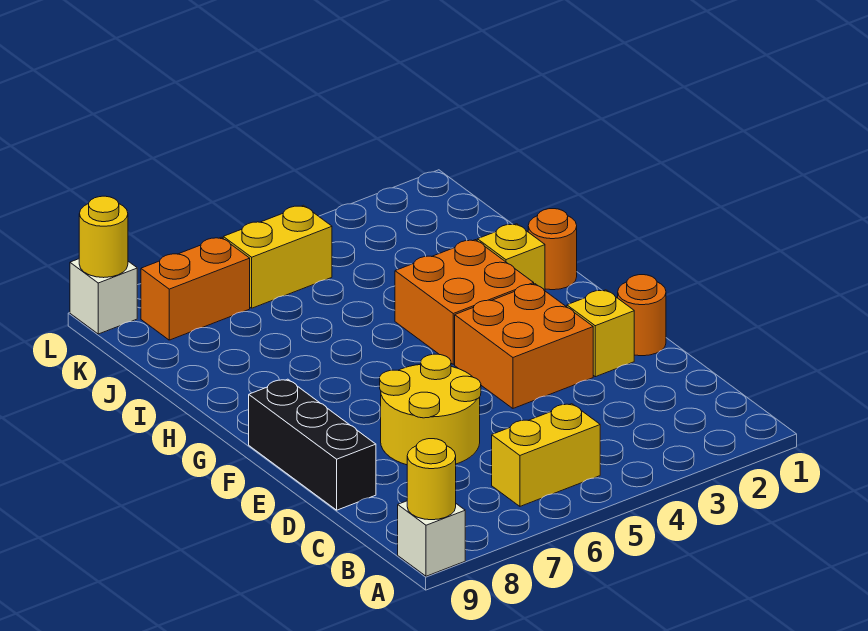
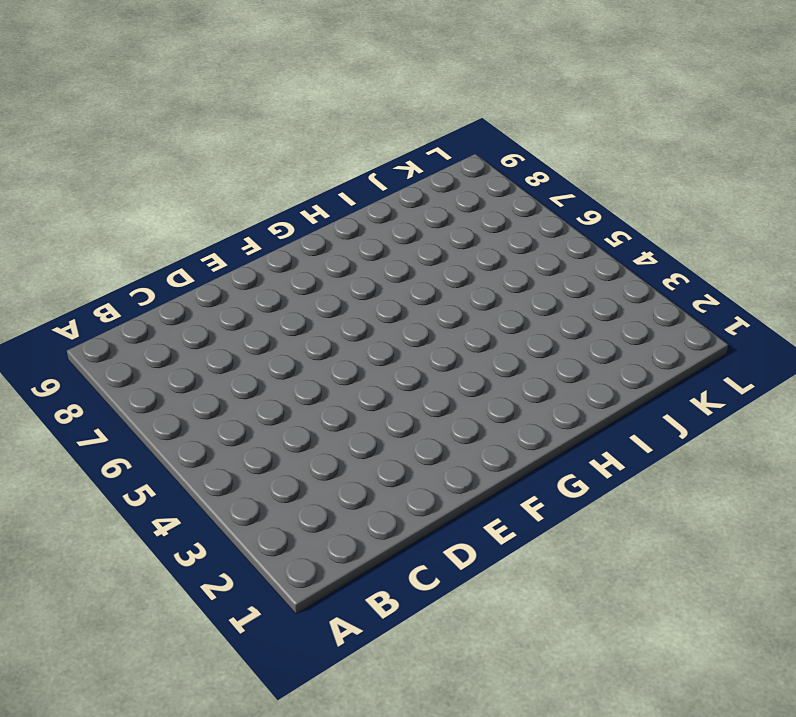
none -> white brick A9 level 1
none -> yellow brick B5:B6 level 1
none -> yellow round brick D6:E7 level 1

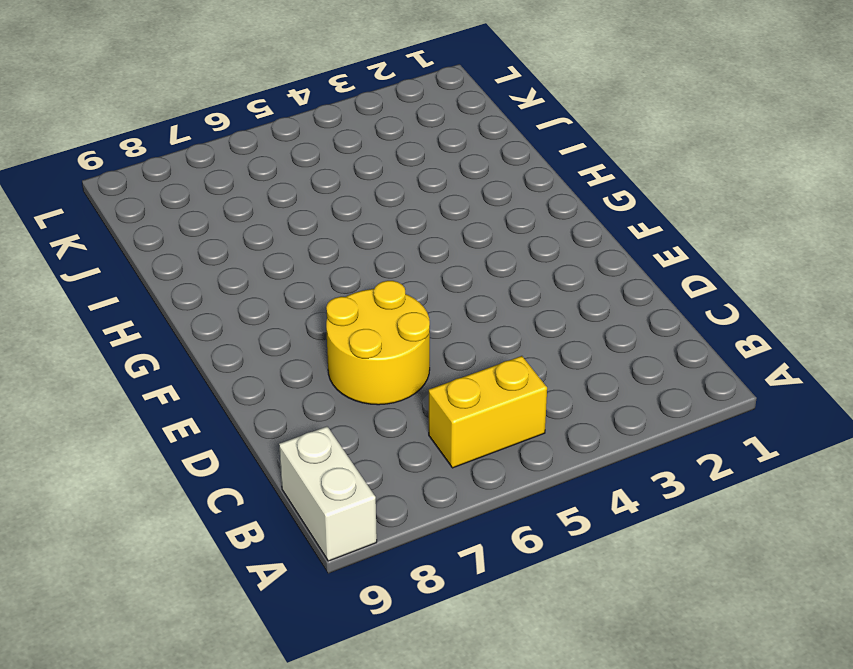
white brick A9:B9 level 1 -> white brick A9 level 1
none -> black brick D9:F9 level 1
none -> orange round brick E1 level 1
none -> yellow brick E2 level 1

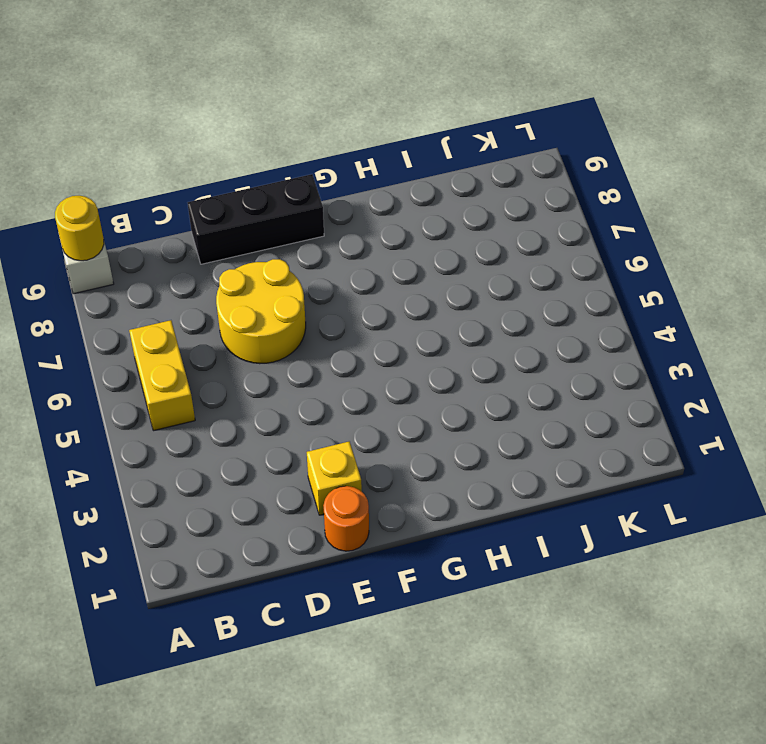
none -> orange brick E3:F4 level 1
none -> orange brick G3:H4 level 1
none -> orange round brick H1 level 1

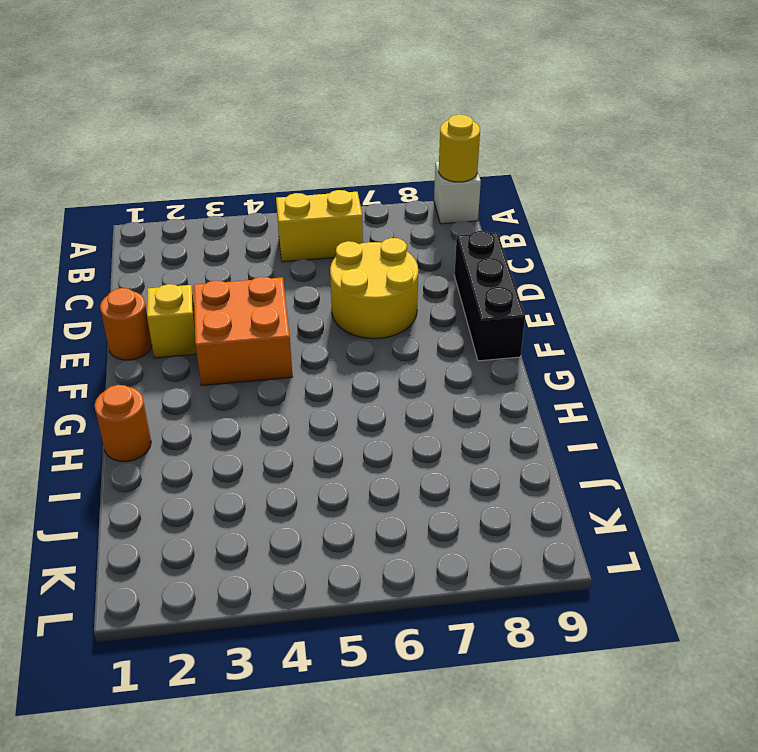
none -> orange brick G3:H4 level 1
none -> yellow brick H2 level 1
none -> yellow brick K5:K6 level 1

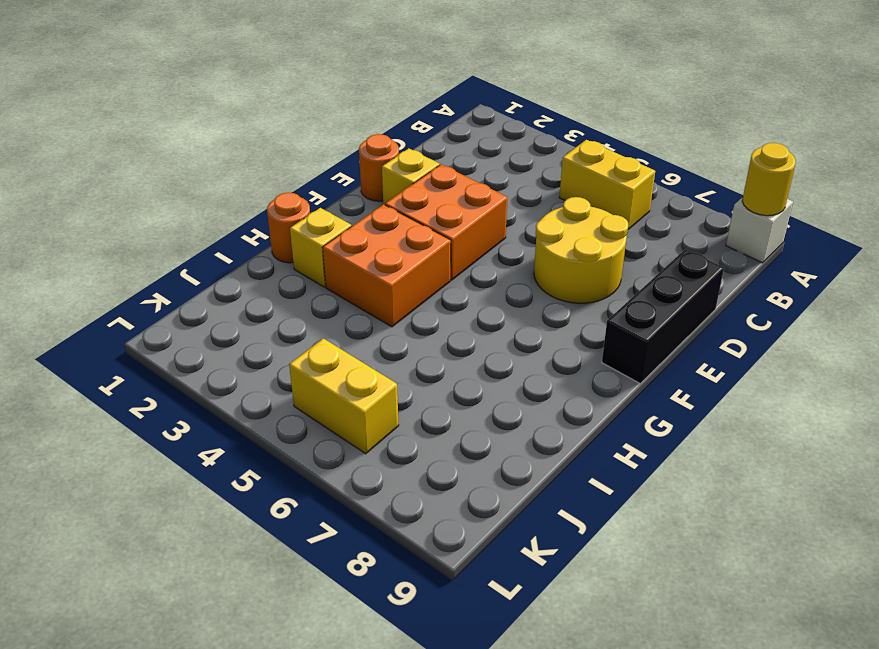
none -> orange brick K7:K8 level 1
none -> white brick L9 level 1
none -> yellow round brick L9 level 2

